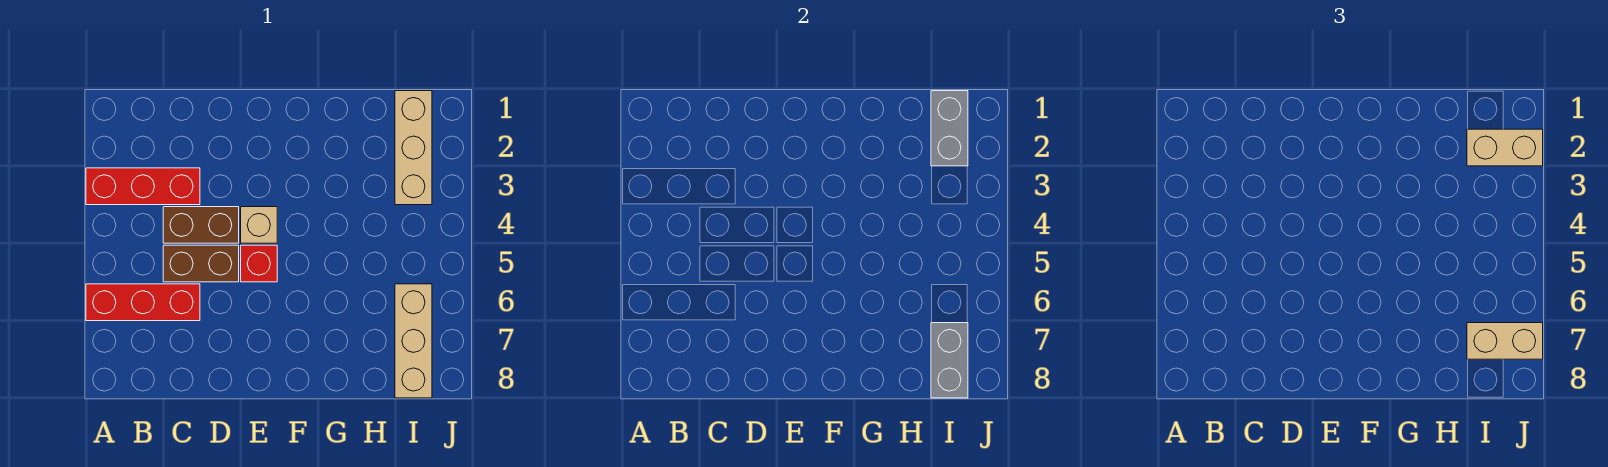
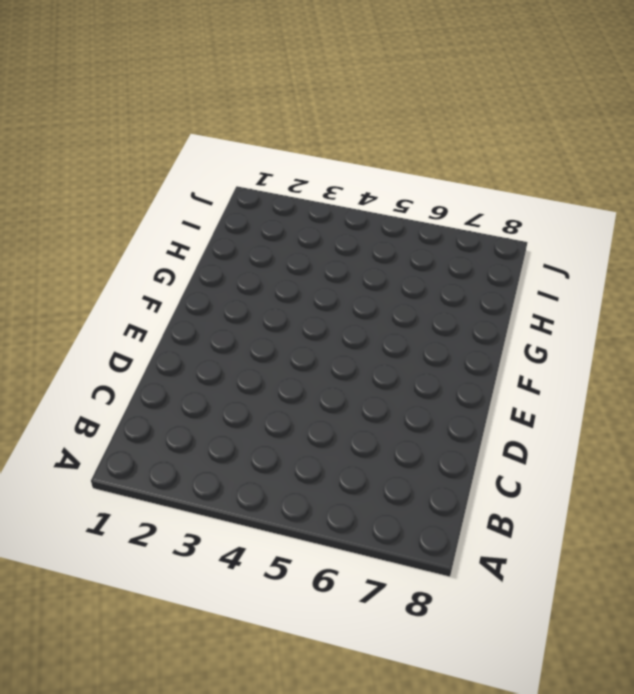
none -> red brick A3:C3 level 1
none -> red brick A6:C6 level 1
none -> brown brick C4:D4 level 1

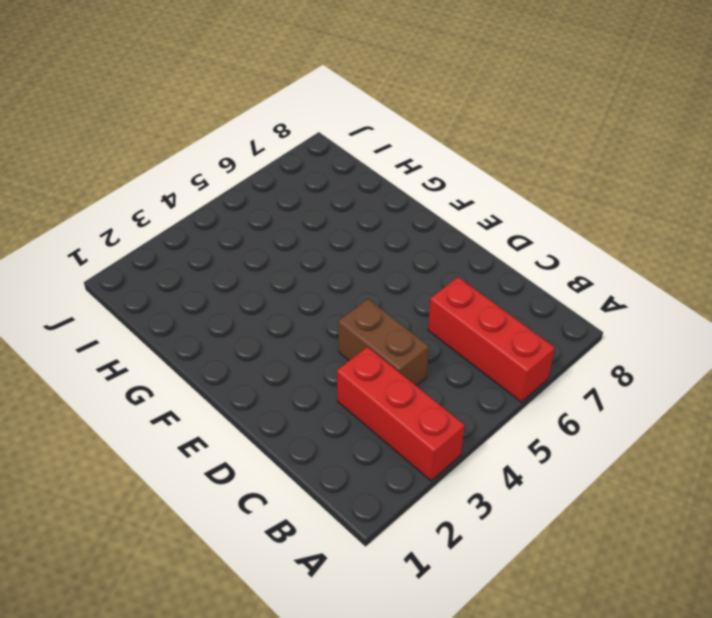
none -> brown brick C5:D5 level 1
none -> tan brick E4 level 1
none -> red brick E5 level 1

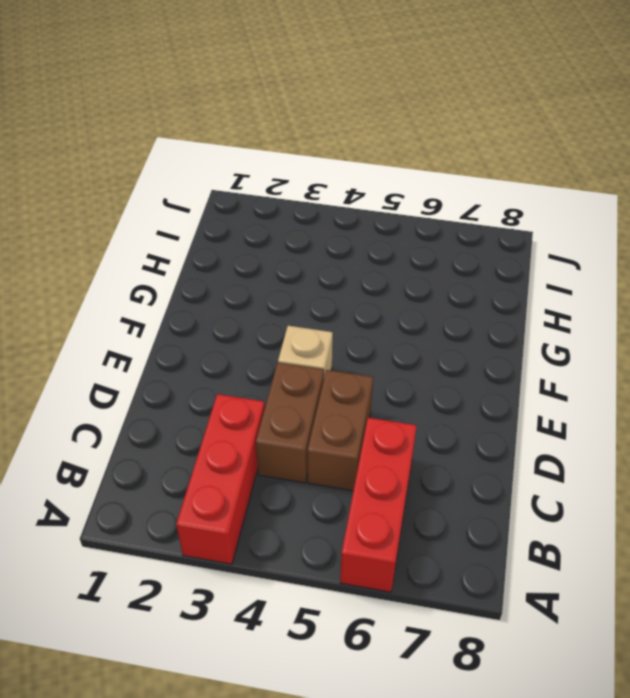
none -> red brick E5 level 1
none -> tan brick I1:I3 level 1
none -> tan brick I6:I8 level 1

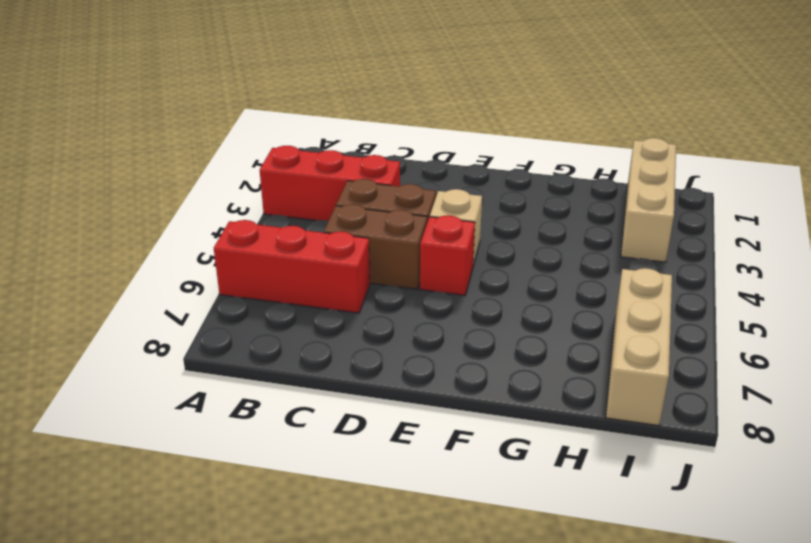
none -> grey brick I1:I2 level 2
none -> grey brick I7:I8 level 2
none -> tan brick I2:J2 level 3

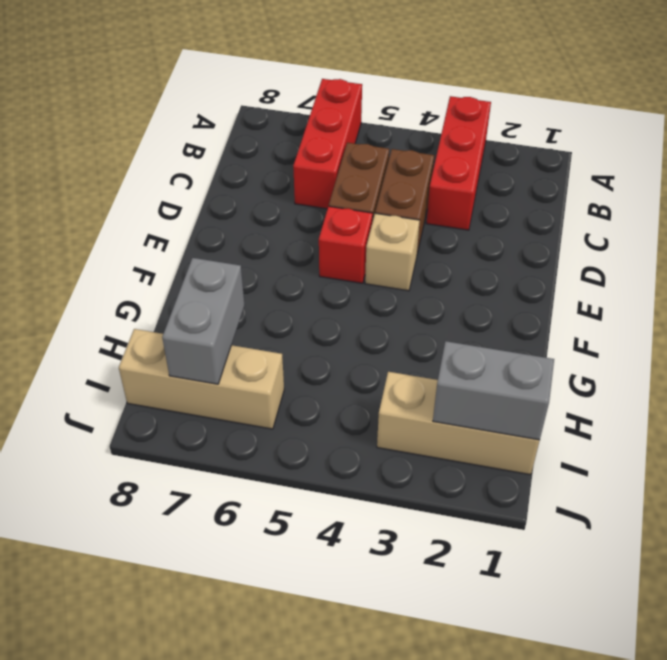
grey brick H7:I7 level 2 -> grey brick I7:I8 level 2
none -> tan brick I2:J2 level 3
none -> tan brick I7:J7 level 3

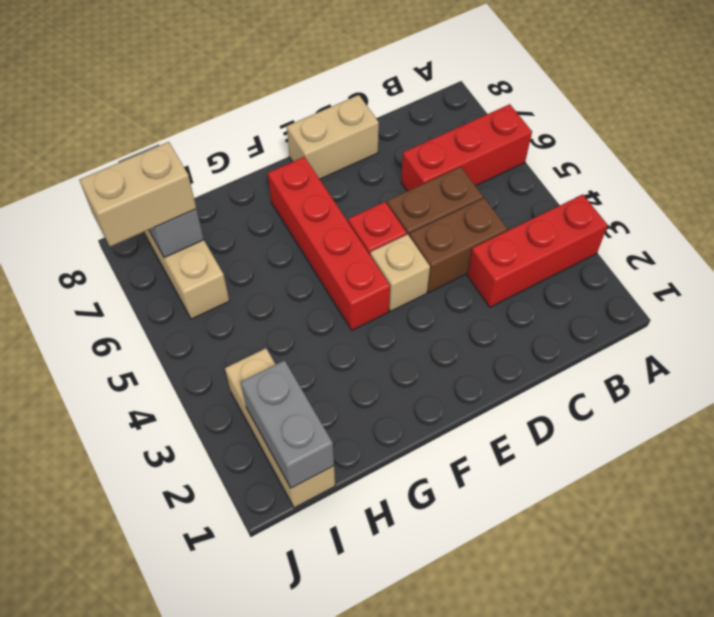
tan brick D8:E8 level 1 -> tan brick I2:J2 level 3
red brick F4:F7 level 1 -> none

